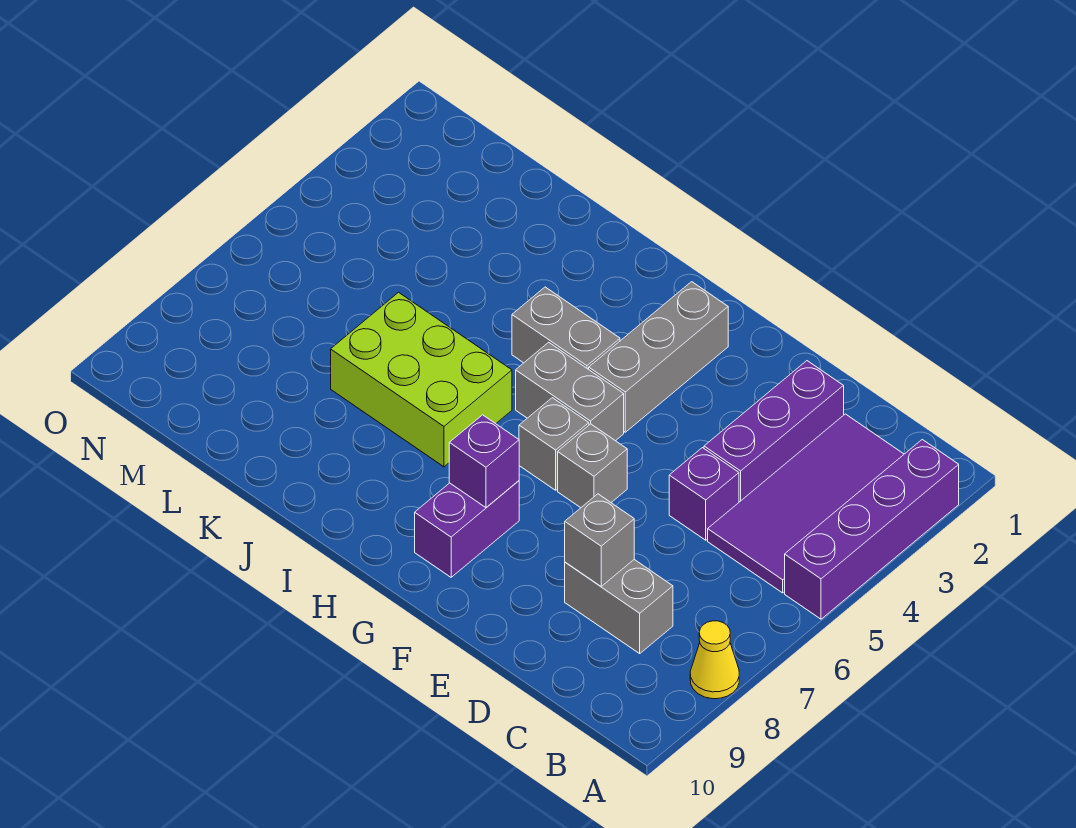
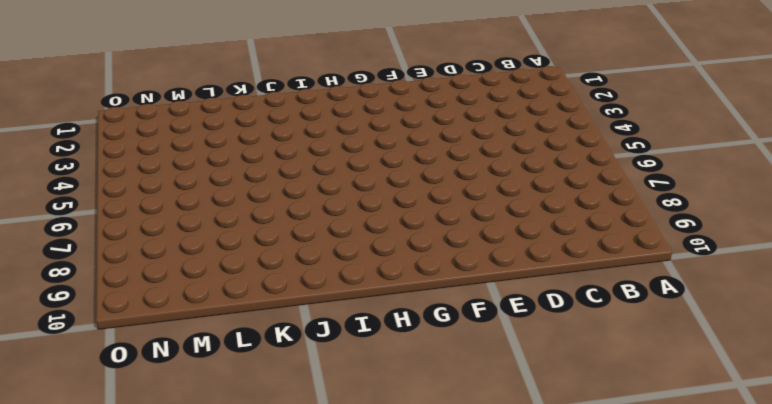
none -> purple brick A2:A5 level 1
none -> yellow cone A8 level 1
none -> purple tile B2:C5 level 1

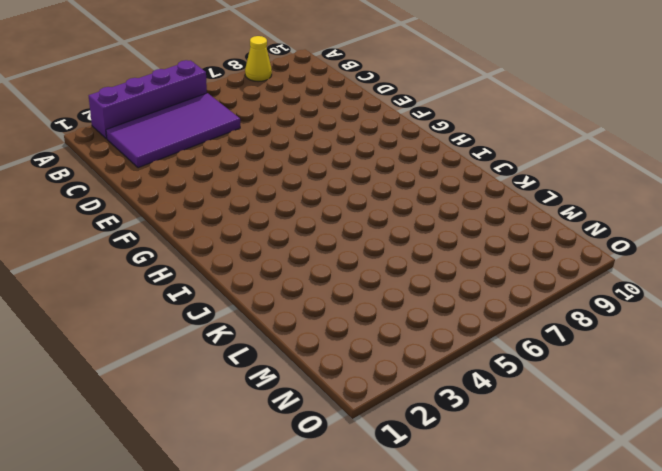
none -> grey brick C8:D8 level 1
none -> purple brick D2:D4 level 1
none -> purple brick D5 level 1

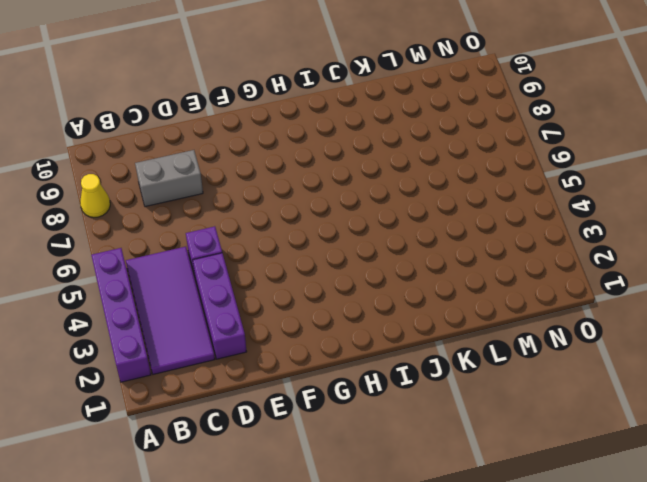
none -> grey brick F6 level 1
none -> grey brick G2:G4 level 1
none -> grey brick G5:H5 level 1

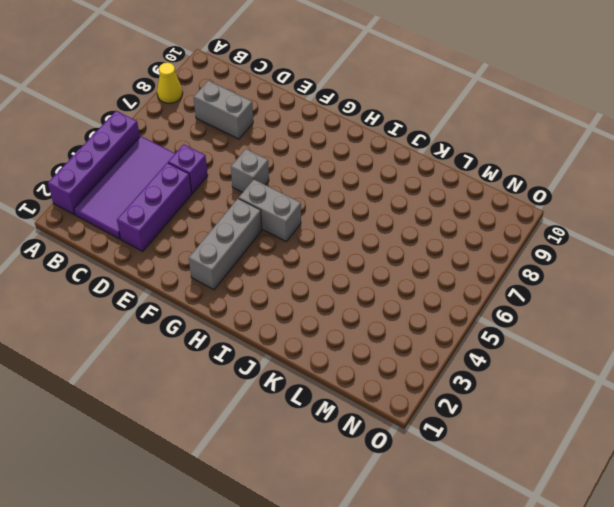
none -> grey brick G6 level 1
none -> purple brick G8:G9 level 1
none -> grey brick H4:I4 level 1

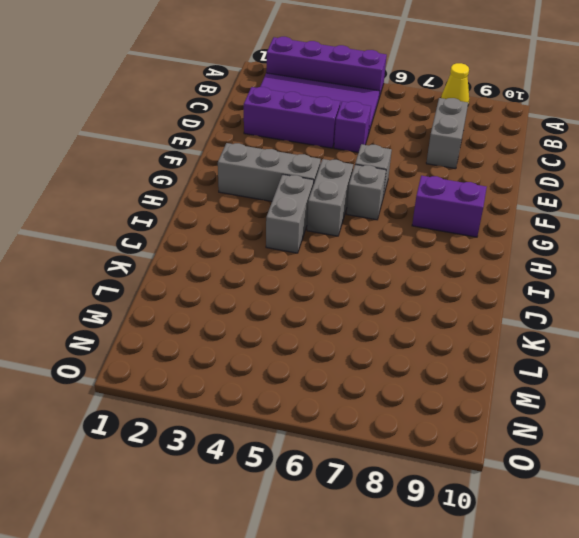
none -> lime brick I6:K7 level 1
none -> grey brick D8 level 2
none -> purple brick G8 level 2

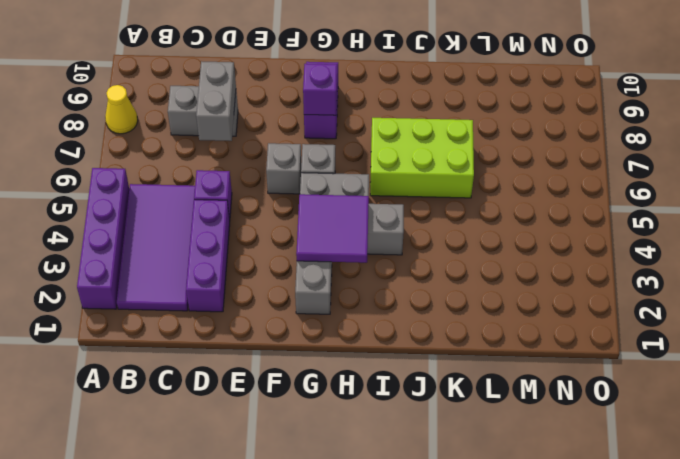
grey brick D7:D8 level 2 -> grey brick D8 level 2
purple tile G3:H4 level 2 -> none

